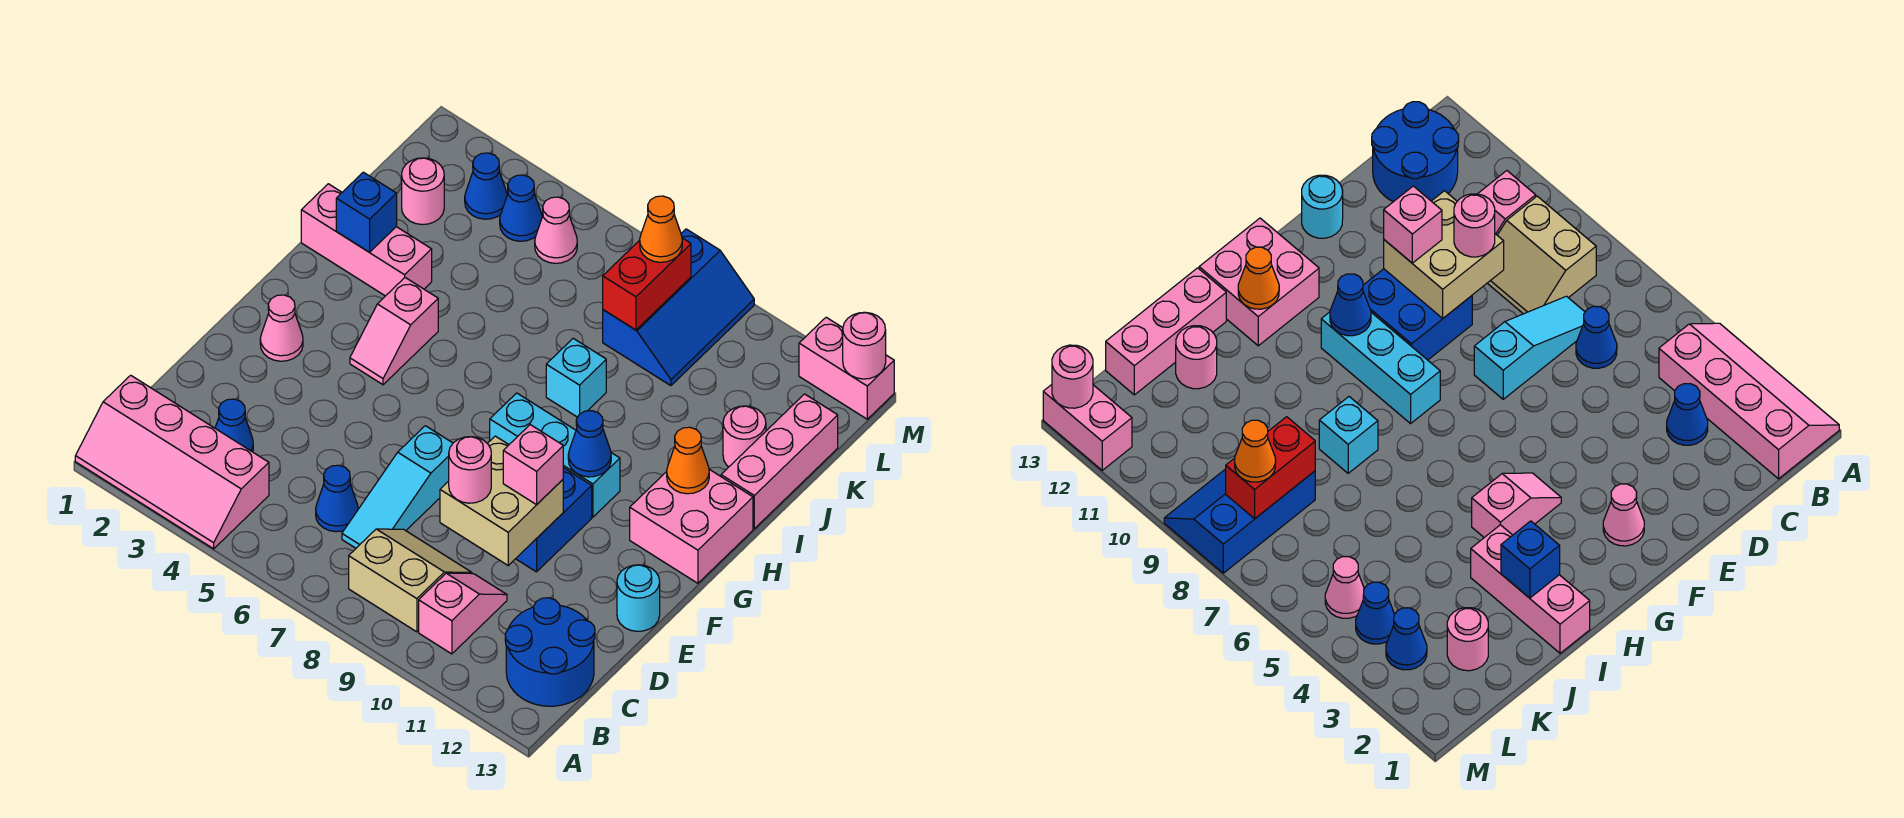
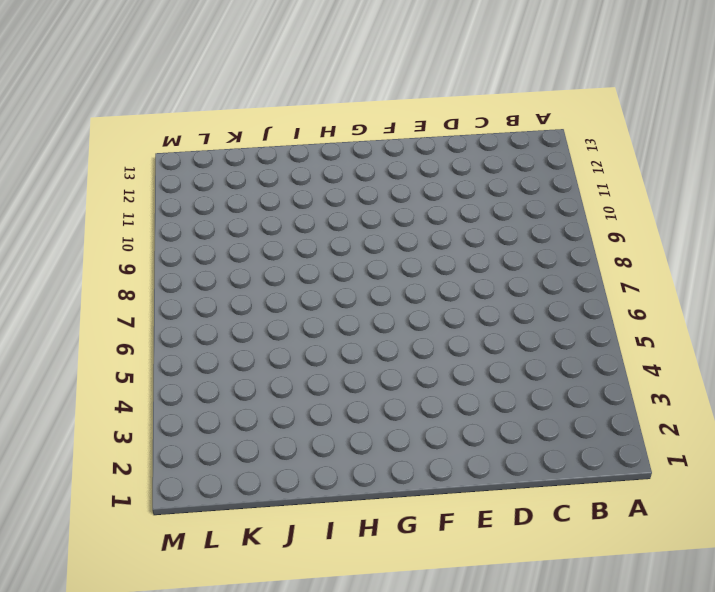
none -> pink slope A1:B4 level 1 top B
none -> tan slope B8:C9 level 1 top B
none -> pink slope B10:C10 level 1 top B
none -> blue round brick B12:C13 level 1

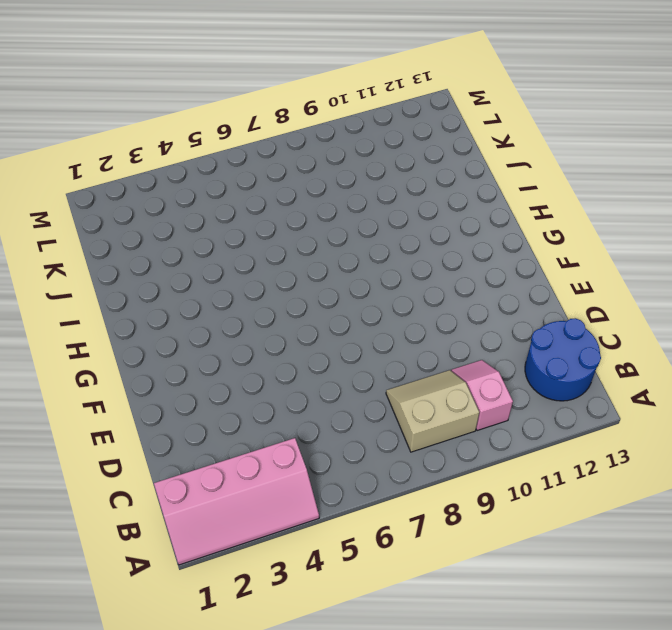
none -> blue cone C3 level 1
none -> blue cone C6 level 1
none -> cyan slope C7:E7 level 1 top E
none -> blue brick E9:F10 level 1

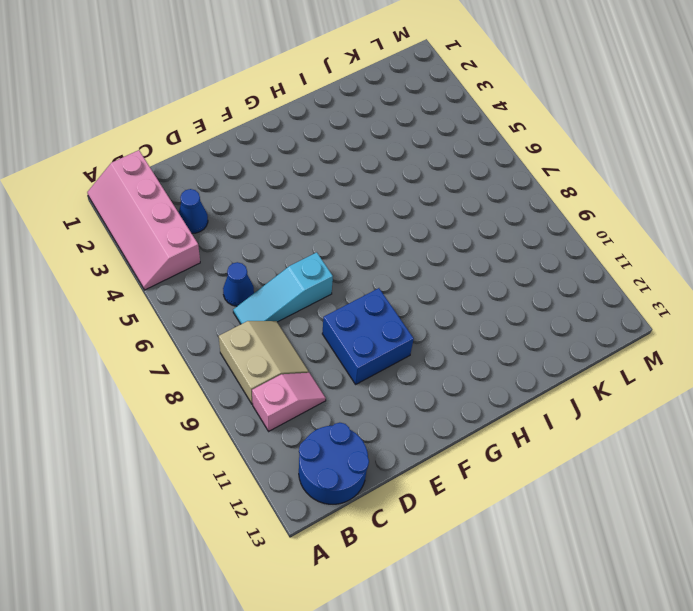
none -> cyan round brick E13 level 1
none -> pink cone F2 level 1
none -> pink slope G4:H4 level 1 top H
none -> cyan brick G8:G10 level 1

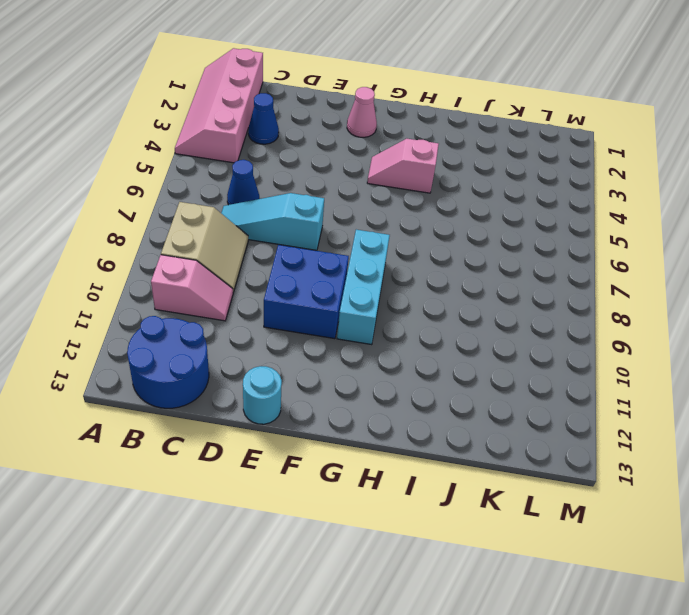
none -> pink brick G12:H13 level 1
none -> pink brick I1:I3 level 1
none -> cyan brick I8 level 1
none -> pink brick I13:K13 level 1

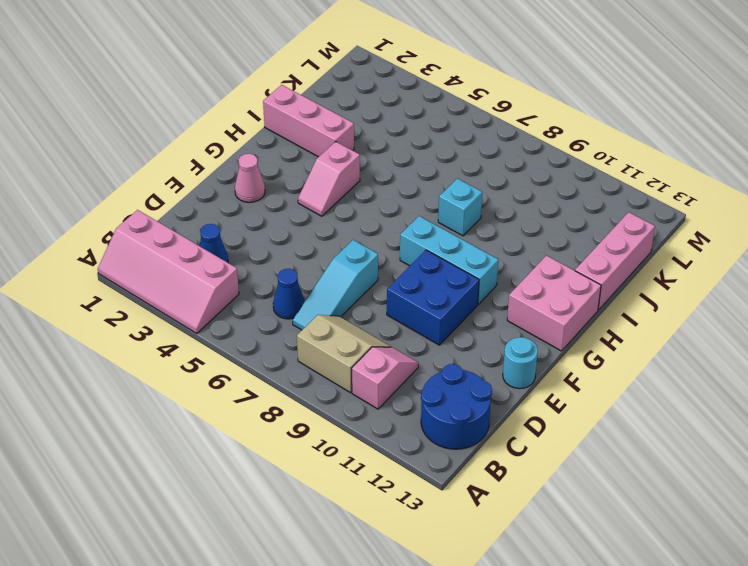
none -> pink round brick J12 level 1
none -> pink round brick K2 level 1
none -> blue slope K8:M9 level 1 top 8
none -> blue cone L3 level 1

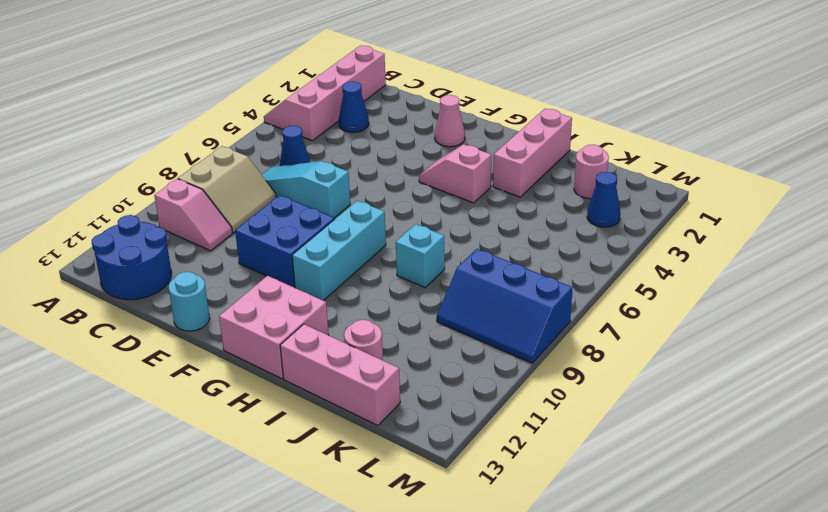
none -> blue cone L4 level 1
none -> pink cone L5 level 1
none -> pink brick M12:M13 level 1
none -> tan brick D9:E10 level 2

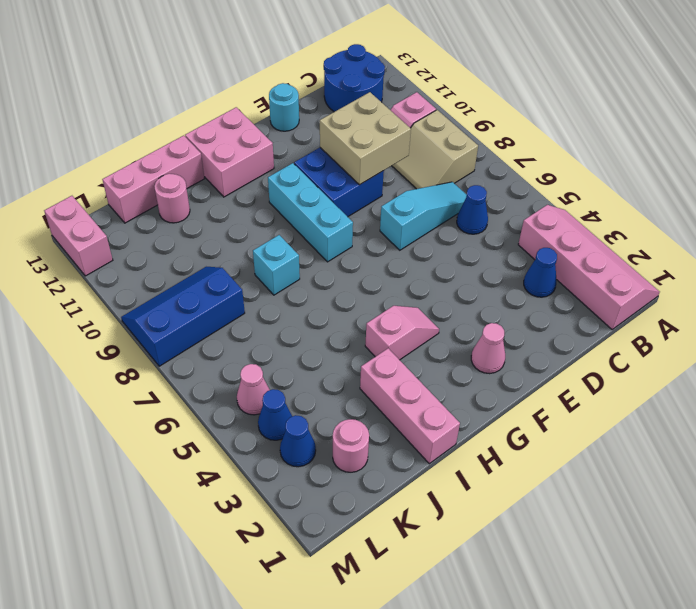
none -> blue cone G10 level 2
none -> orange cone H12 level 2
none -> blue brick I2 level 2
none -> red brick K8:L8 level 2

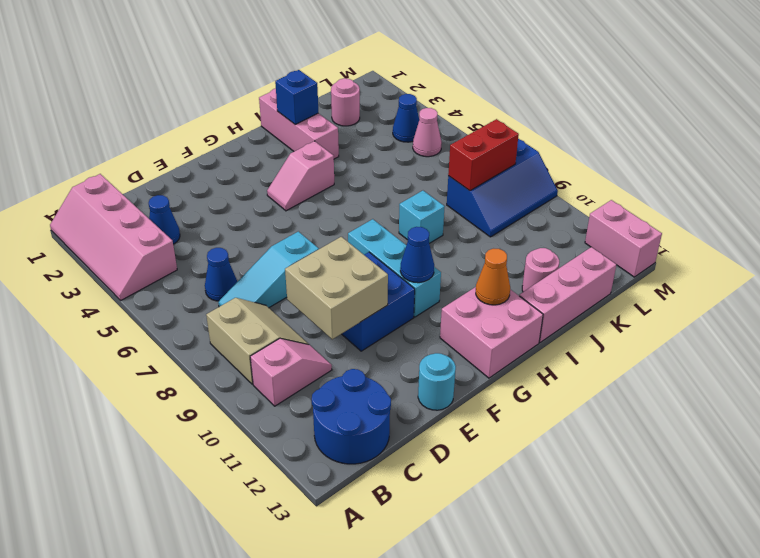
none -> pink cone F2 level 1
none -> blue cone L3 level 1
none -> pink round brick M13 level 2
none -> pink round brick D9 level 3

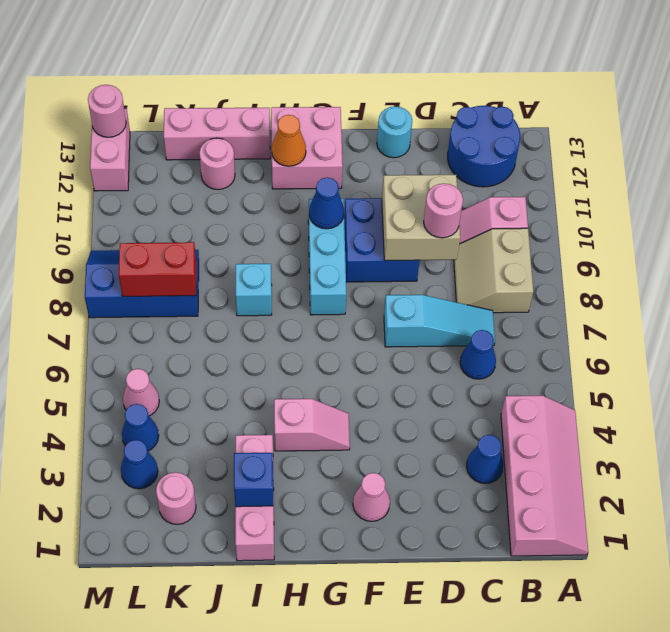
none -> pink brick E10 level 3
none -> orange cone L8 level 3

